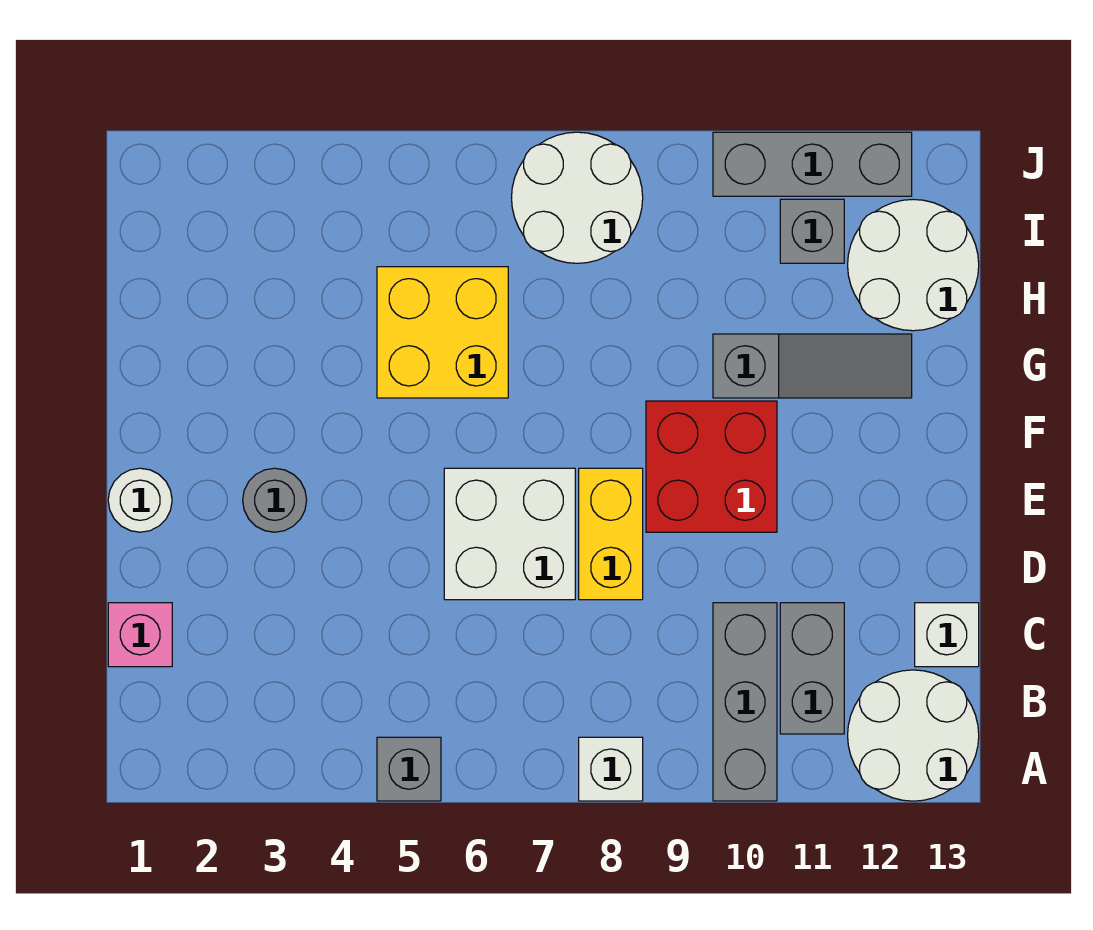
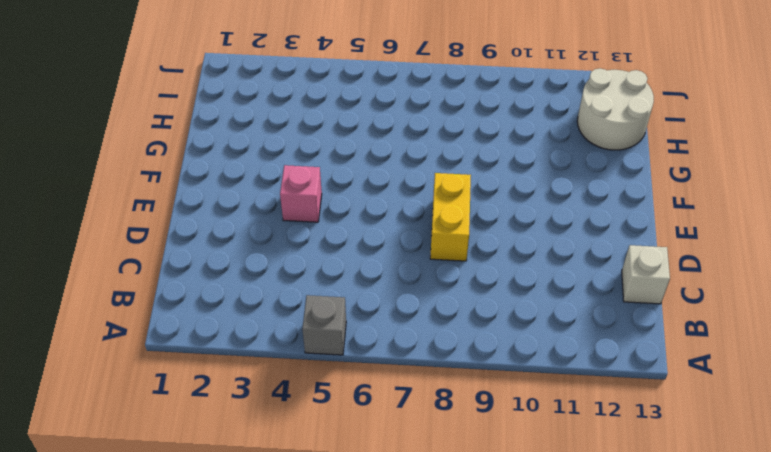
pink brick E4 level 1 -> pink brick C1 level 1
none -> white brick A8 level 1
none -> grey brick A10:C10 level 1
none -> white round brick A12:B13 level 1

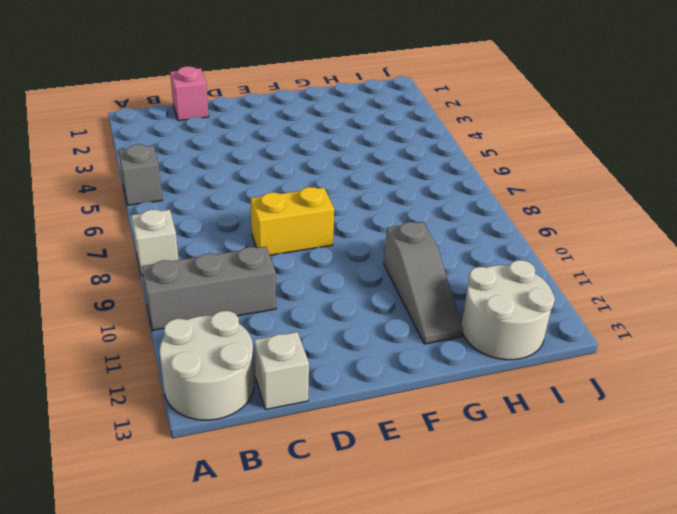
none -> grey brick B11:C11 level 1
none -> white brick D6:E7 level 1
none -> white round brick E1 level 1

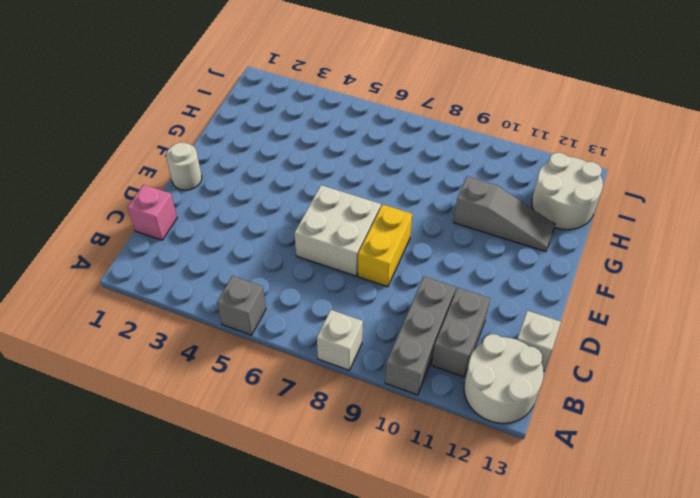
none -> grey round brick E3 level 1
none -> red brick E9:F10 level 1
none -> yellow brick G5:H6 level 1

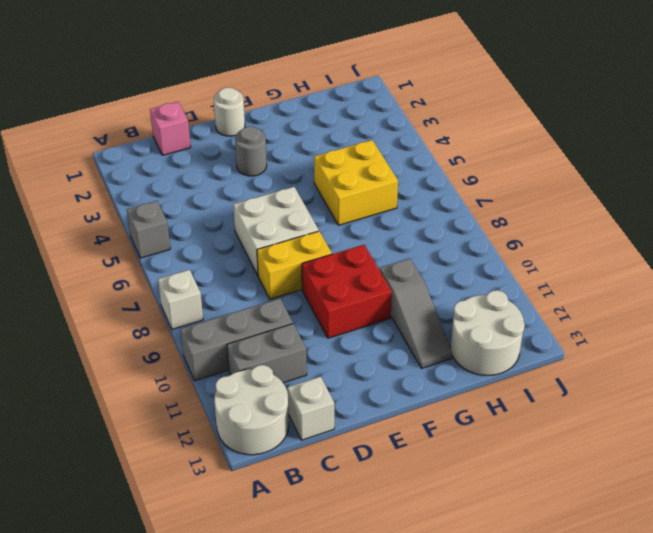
none -> white round brick I7:J8 level 1
none -> grey brick I11 level 1
none -> grey brick J10:J12 level 1

